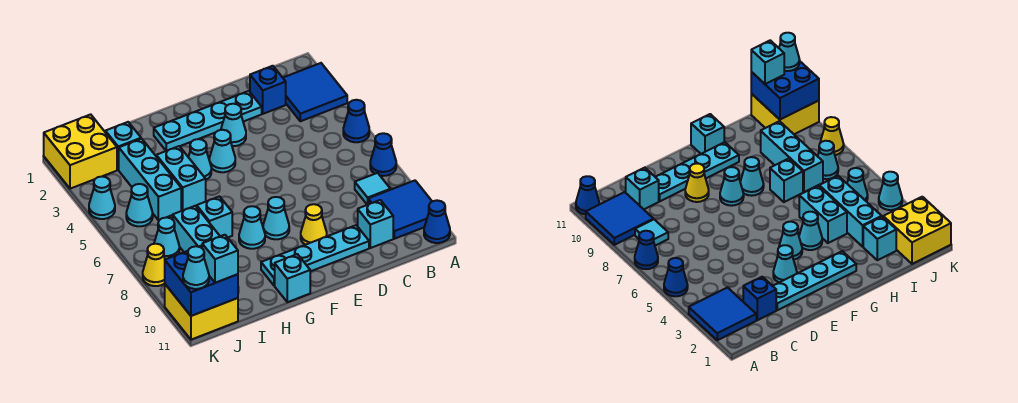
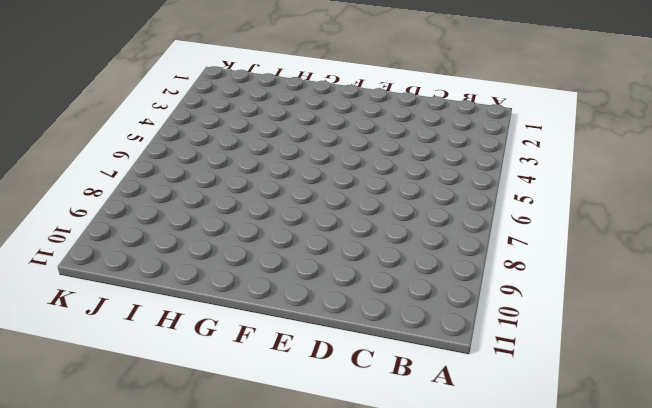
none -> blue tile A2:B3 level 1
none -> blue cone A5 level 1
none -> blue cone A7 level 1
none -> blue tile A9:B10 level 1

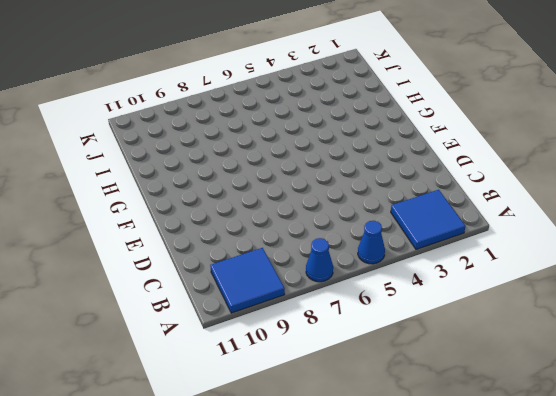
none -> blue cone A11 level 1
none -> cyan tile B8 level 1
none -> blue brick C2 level 1
none -> cyan brick C10 level 1

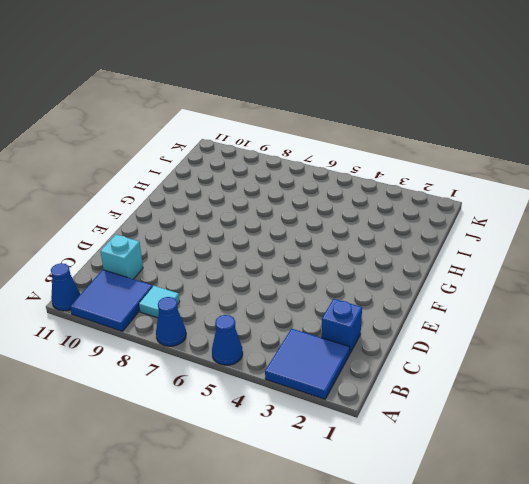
none -> cyan plate D2:G2 level 1
none -> cyan plate D10:G10 level 1
none -> cyan cone E3 level 1
none -> yellow cone E9 level 1

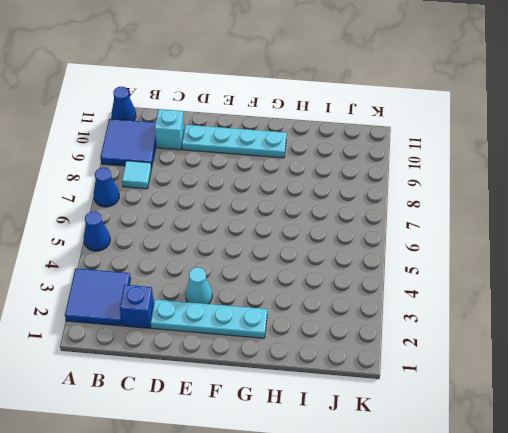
none -> yellow cone E9 level 1
none -> cyan cone F4 level 1
none -> cyan cone F8 level 1
none -> cyan cone G4 level 1

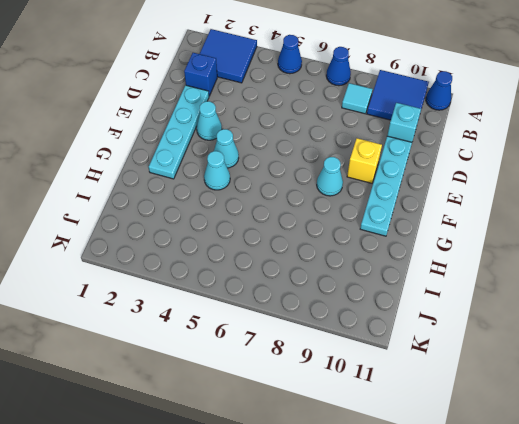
yellow brick E9 level 1 -> yellow cone E9 level 1
none -> cyan cone G8 level 1
none -> cyan brick G11 level 1
none -> cyan brick H4:H5 level 1
none -> cyan brick H7 level 1

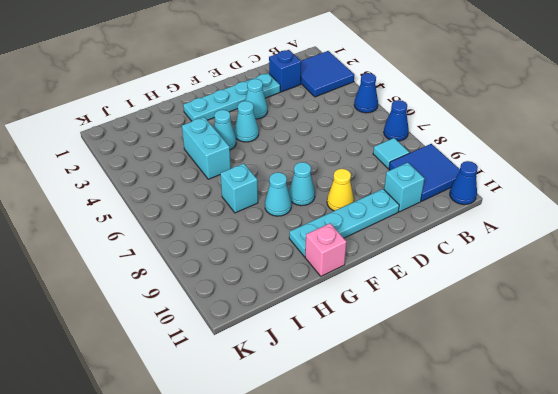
pink brick G11 level 1 -> cyan brick G11 level 1
none -> cyan brick I2 level 1
none -> cyan brick I3:I5 level 1
none -> cyan brick I7:I9 level 1
none -> yellow brick J1:K2 level 1

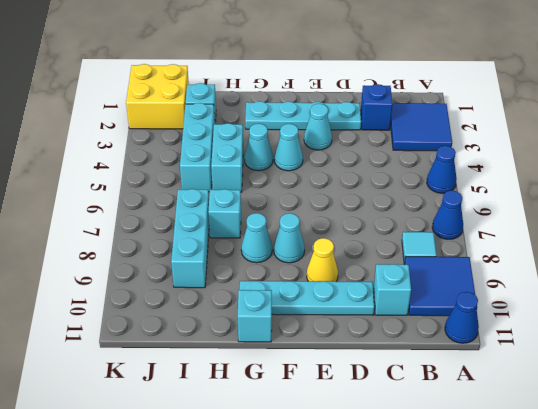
none -> cyan cone J5 level 1
none -> cyan cone J7 level 1
none -> yellow brick J10:K11 level 1
none -> cyan cone K4 level 1

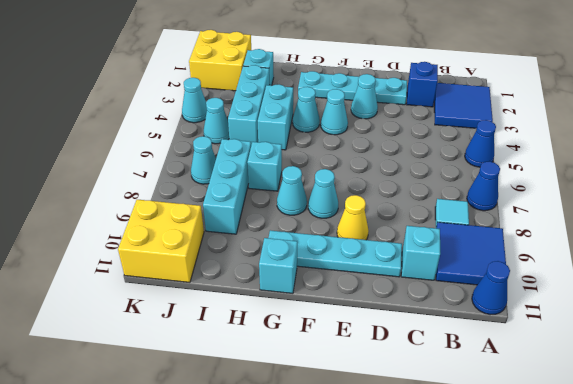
none -> yellow cone K8 level 1
none -> blue brick J10:K11 level 2
none -> cyan brick J11 level 3
none -> cyan cone K11 level 3

